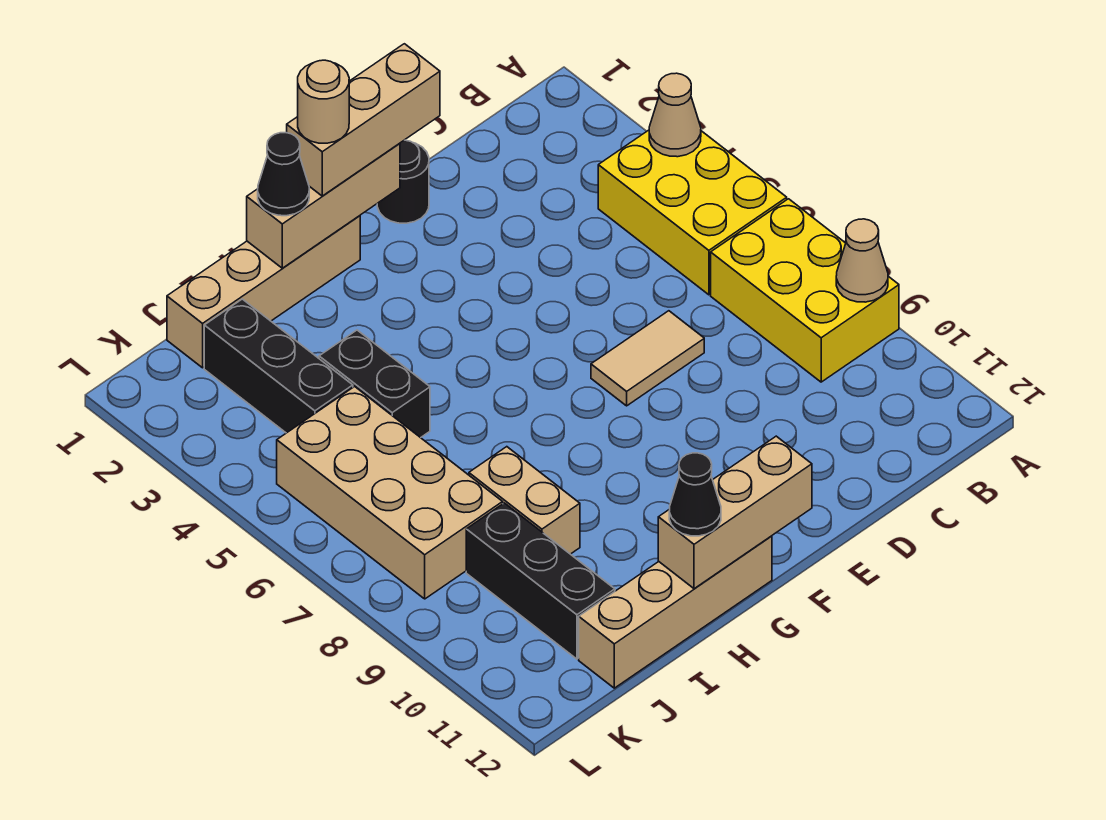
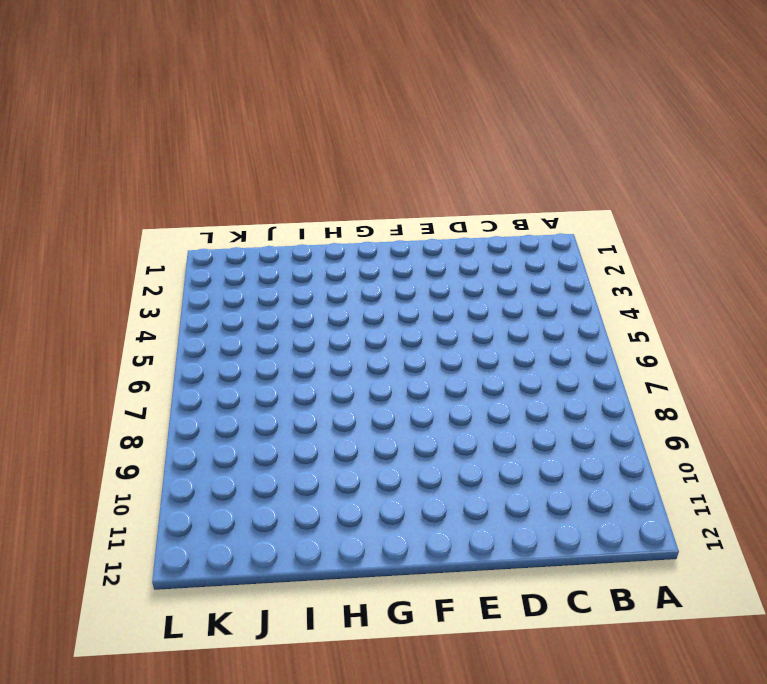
none -> yellow brick A4:B6 level 1
none -> yellow brick A7:B9 level 1
none -> tan tile D7:E7 level 1

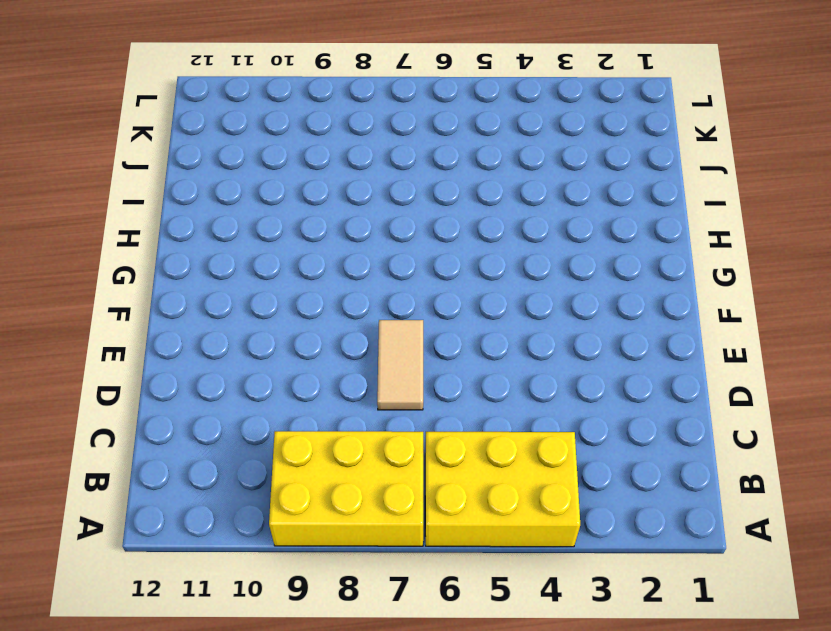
none -> black round brick E1 level 1
none -> tan brick G1:J1 level 1
none -> tan brick G12:J12 level 1

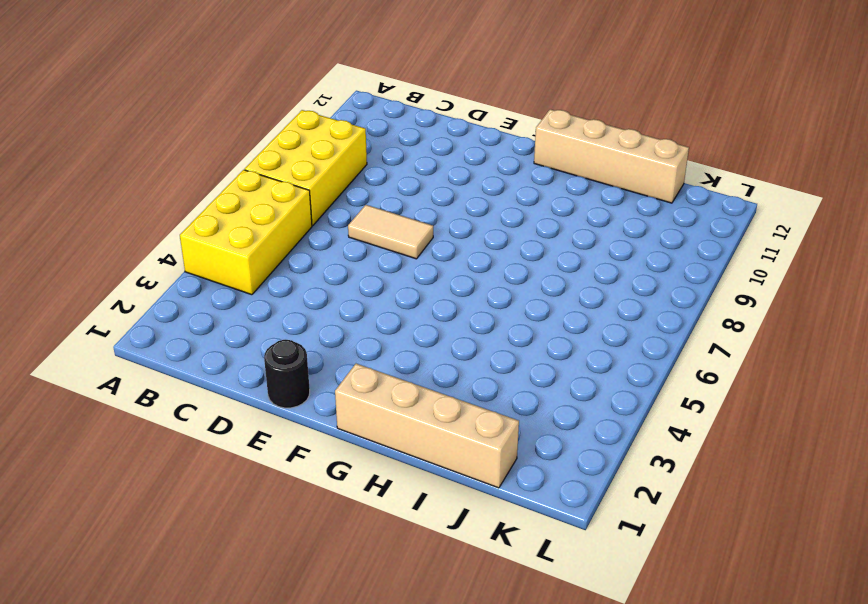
none -> black brick I4:I5 level 1
none -> tan brick I8:I9 level 1
none -> black brick J2:J4 level 1

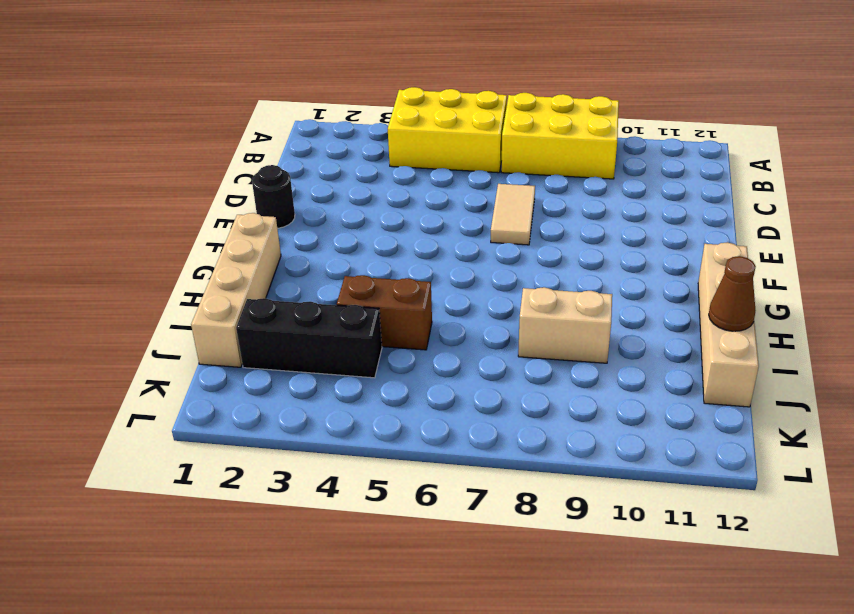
brown brick I4:I5 level 1 -> black brick I4:I5 level 1
brown cone I12 level 2 -> none
none -> tan brick J5:K8 level 1
none -> black brick J9:J11 level 1
none -> tan cone A4 level 2

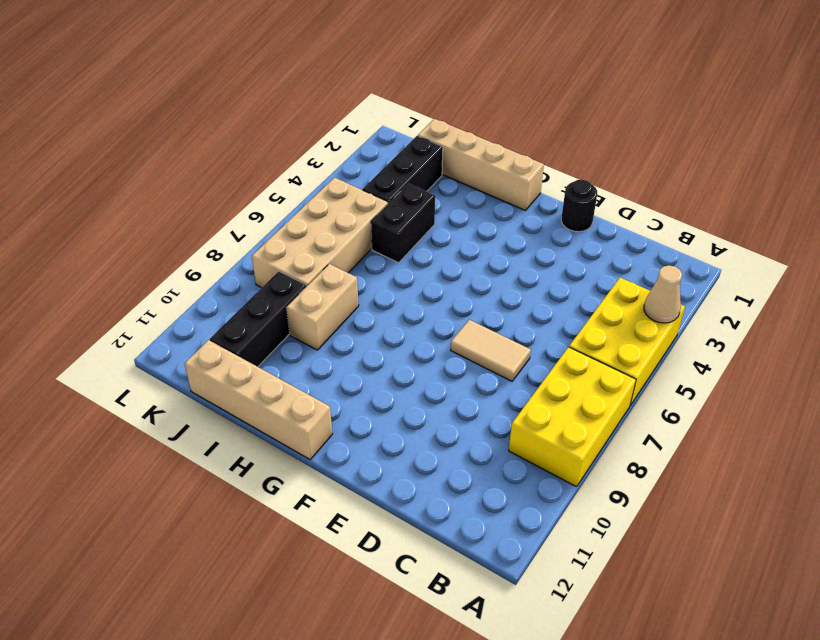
none -> tan cone A9 level 2
none -> tan brick F1:H1 level 2
none -> tan brick F12:H12 level 2

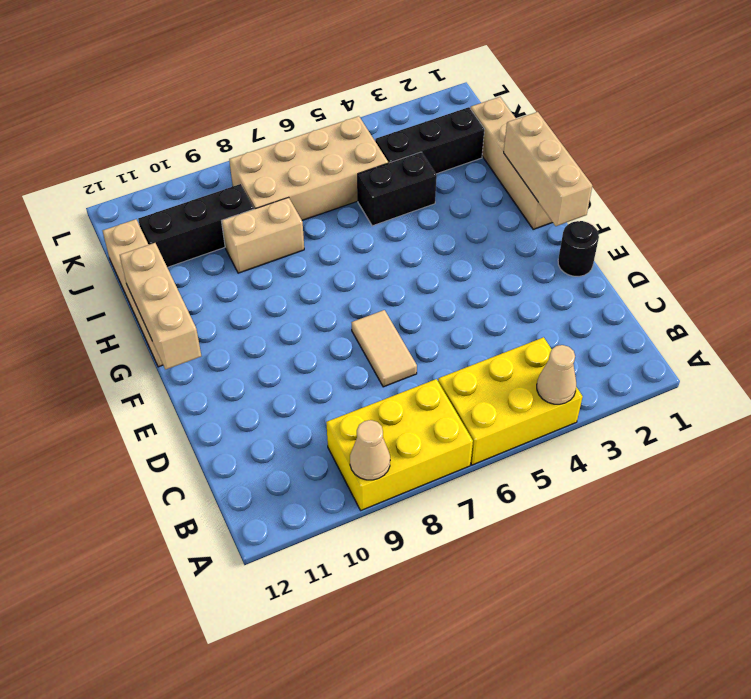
none -> tan brick E1:G1 level 3
none -> black cone H1 level 3
none -> black cone H12 level 3

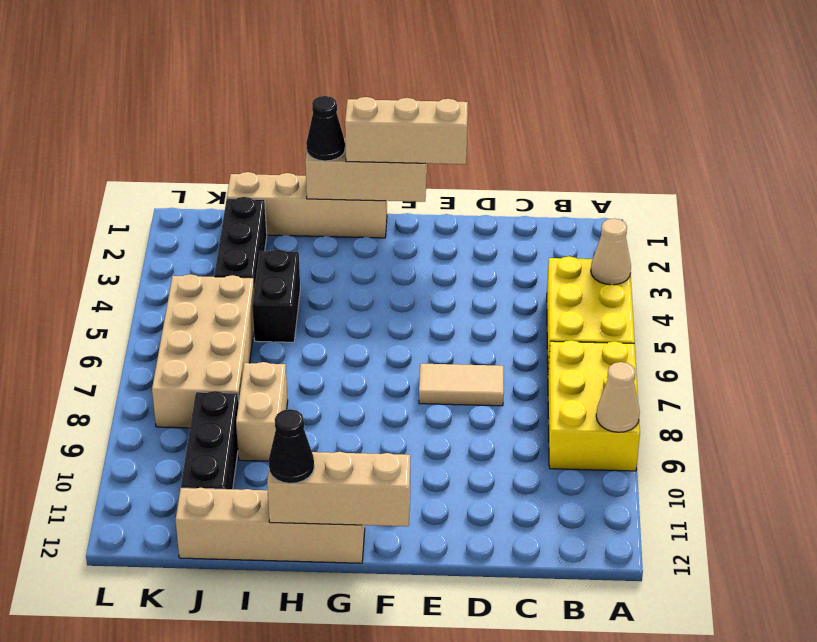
none -> black round brick E1 level 1
none -> tan round brick G1 level 4

